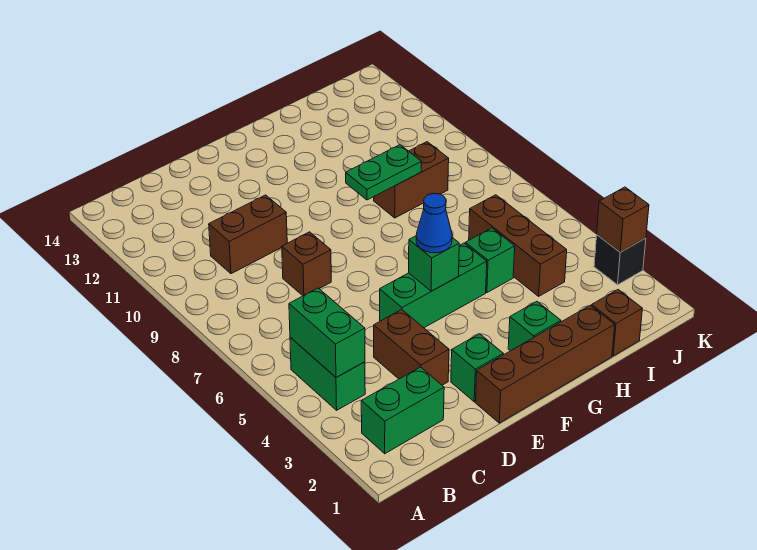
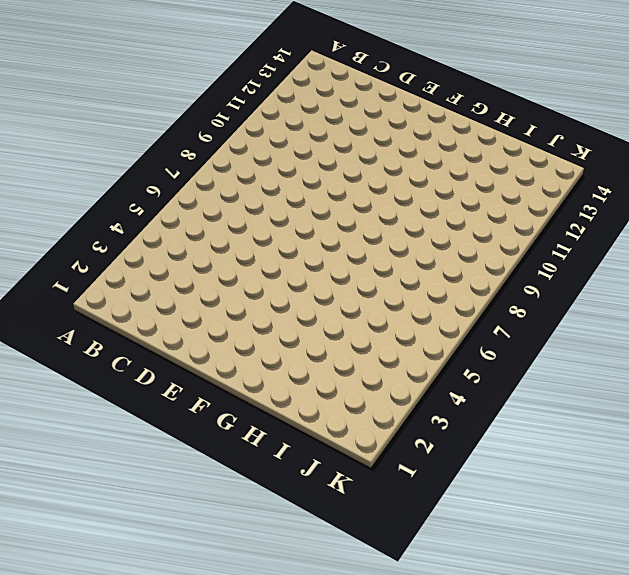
none -> green brick B2:C2 level 1
none -> green brick B4:B5 level 1
none -> brown brick C10:D10 level 1

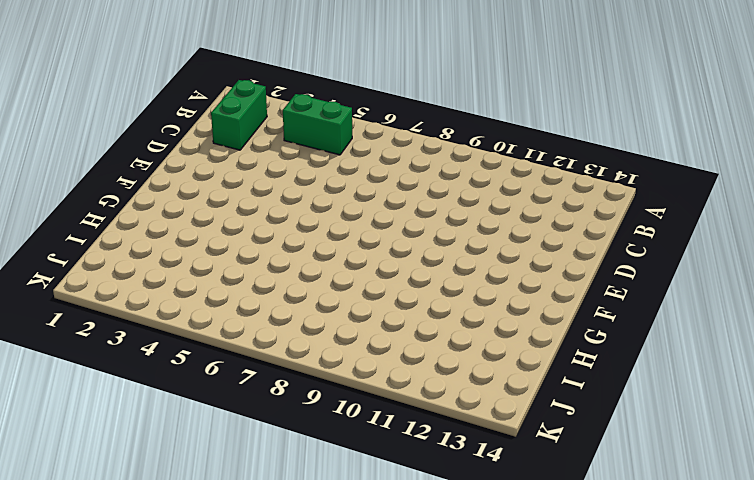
none -> brown brick C10:D10 level 1
none -> brown brick D3:D4 level 1
none -> brown brick D8 level 1

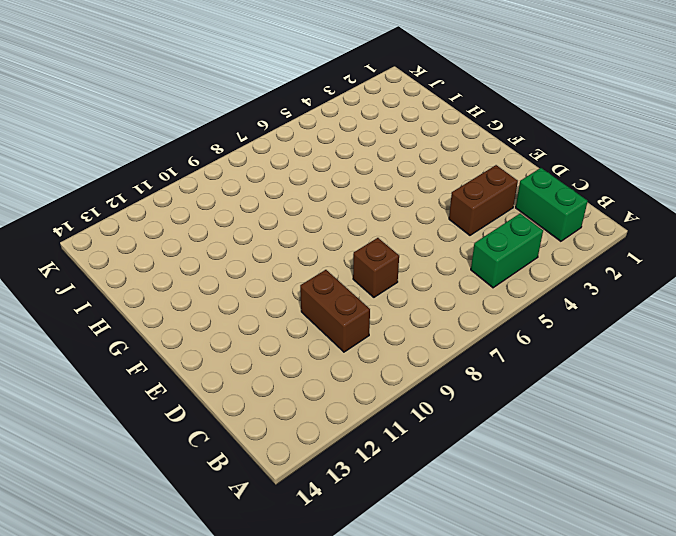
none -> brown brick E1:H1 level 1
none -> green brick E2 level 1
none -> green brick E5:G5 level 1

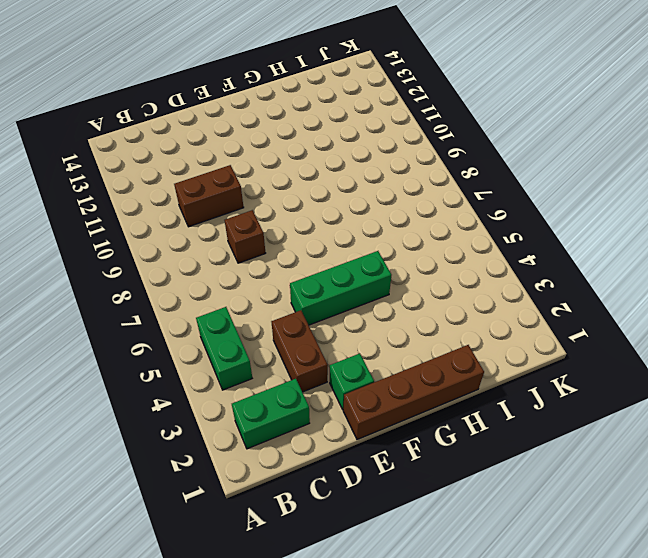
none -> green brick G2 level 1
none -> green brick H5 level 1
none -> brown brick H9:I9 level 1

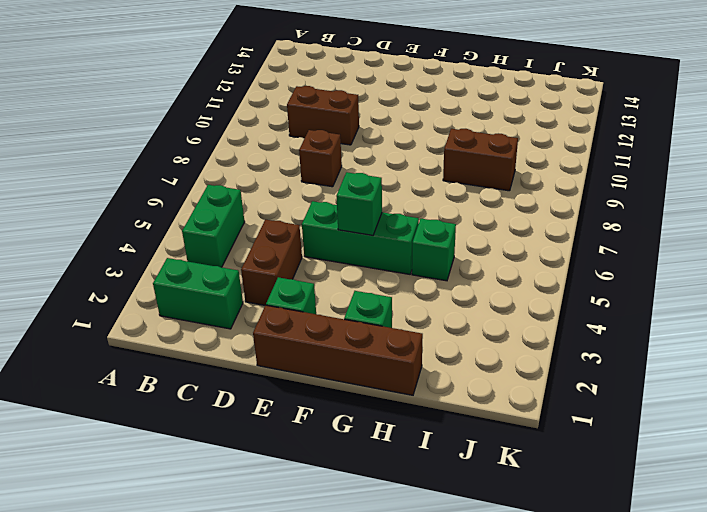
none -> brown brick I1 level 1
none -> brown brick I4:I6 level 1
none -> black brick K3 level 1

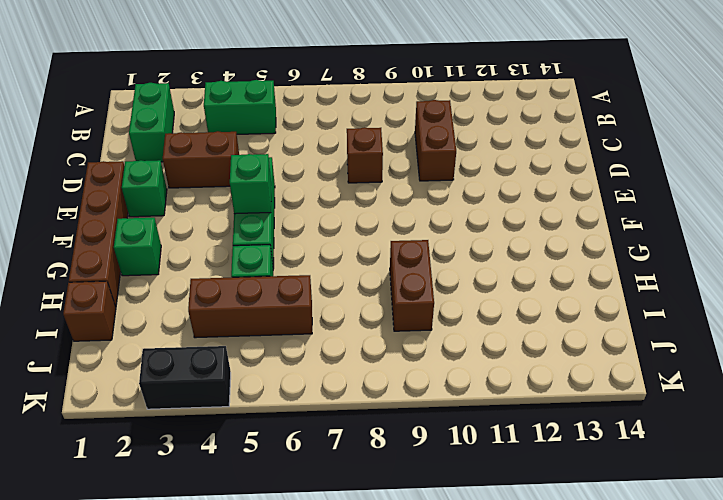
black brick K3:K4 level 1 -> black brick K3 level 1
none -> green brick B4:B5 level 2
none -> green plate G9:H9 level 2
none -> brown brick K3 level 2

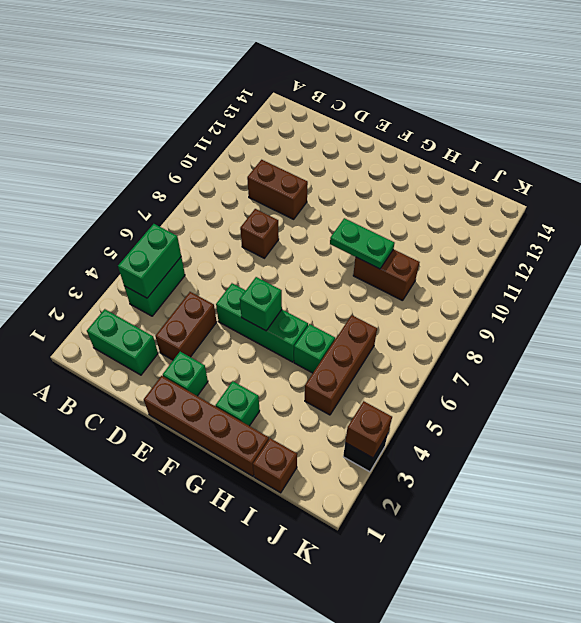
none -> blue cone F5 level 3

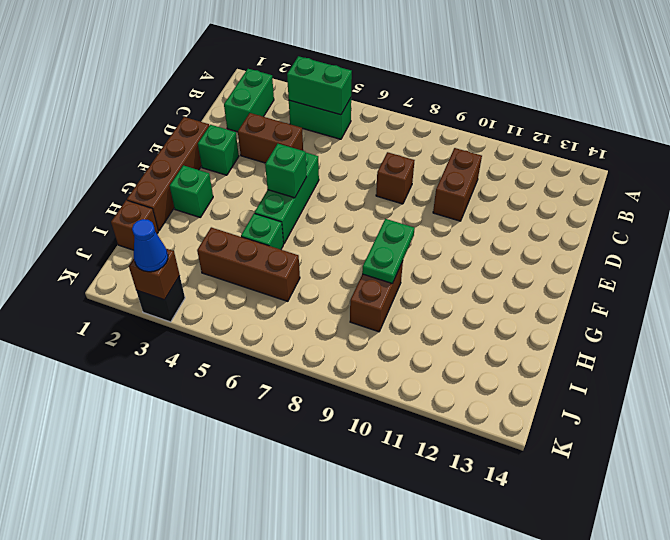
blue cone K3 level 3 -> blue cone F5 level 3

